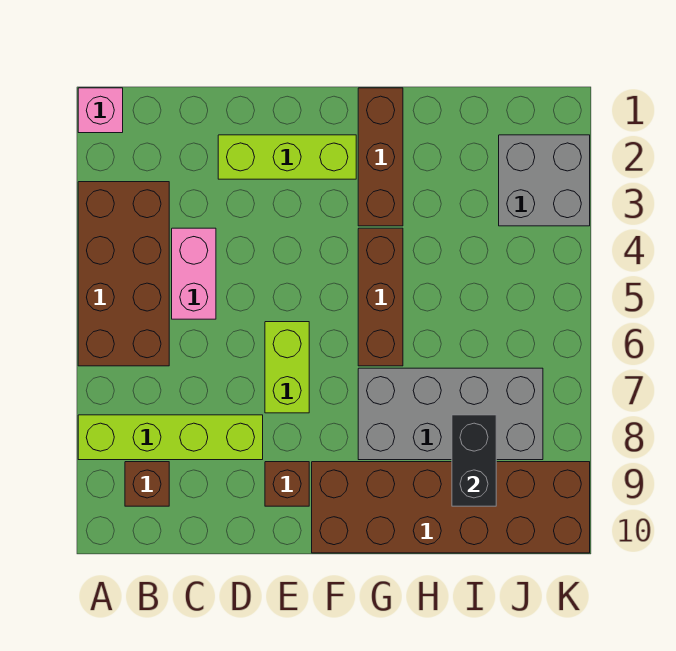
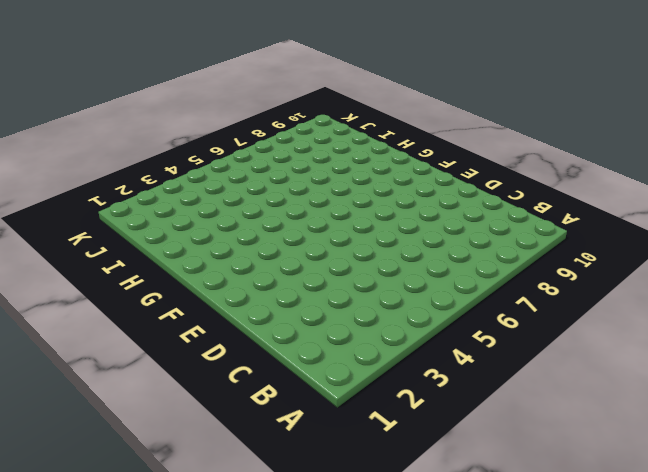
none -> pink brick A1 level 1
none -> brown brick A3:B6 level 1
none -> lime brick A8:D8 level 1

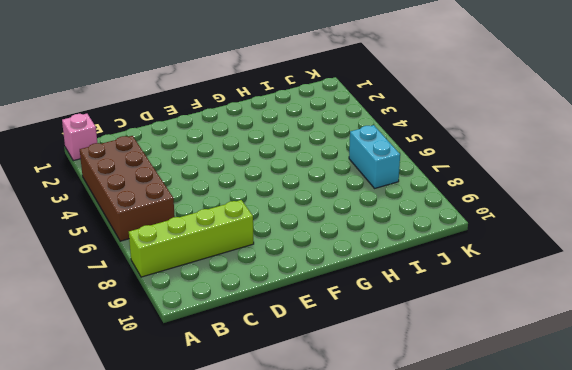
cyan brick J6:J7 level 1 -> grey brick G7:J8 level 1
none -> brown brick B9 level 1
none -> pink brick C4:C5 level 1
none -> lime brick D2:F2 level 1

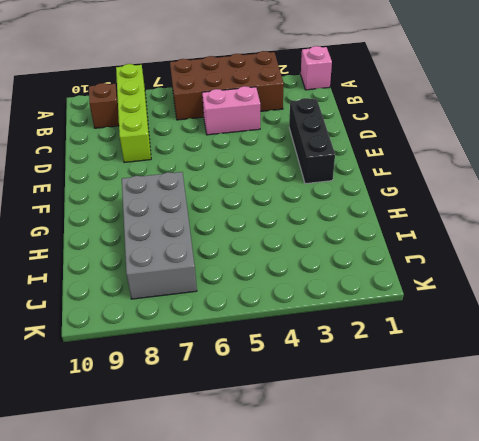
black brick D2:F2 level 1 -> lime brick D2:F2 level 1
none -> lime brick E6:E7 level 1
none -> brown brick E9 level 1
none -> brown brick F9:K10 level 1

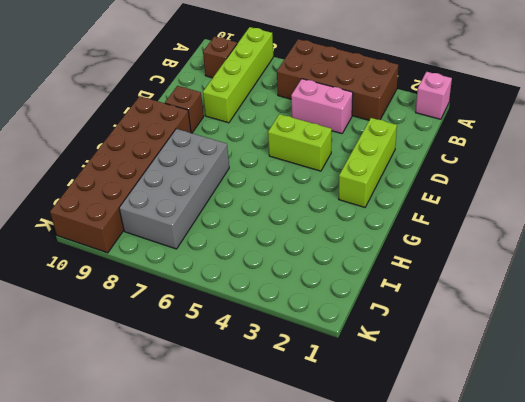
lime brick E4:E5 level 1 -> lime brick E6:E7 level 1
none -> brown brick G1:G3 level 1
none -> brown brick G4:G6 level 1
none -> grey brick J2:K3 level 1

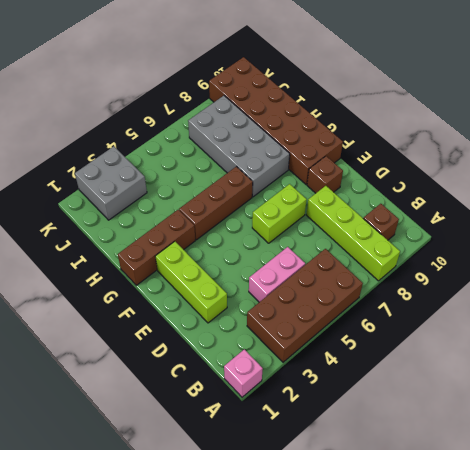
none -> black brick I8:I9 level 2

